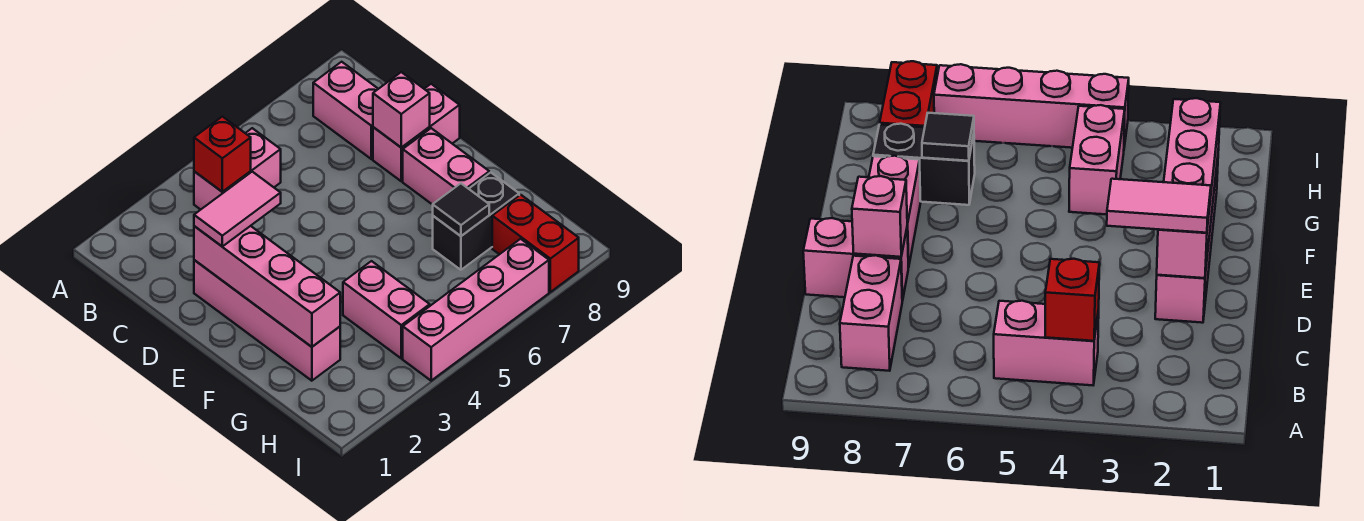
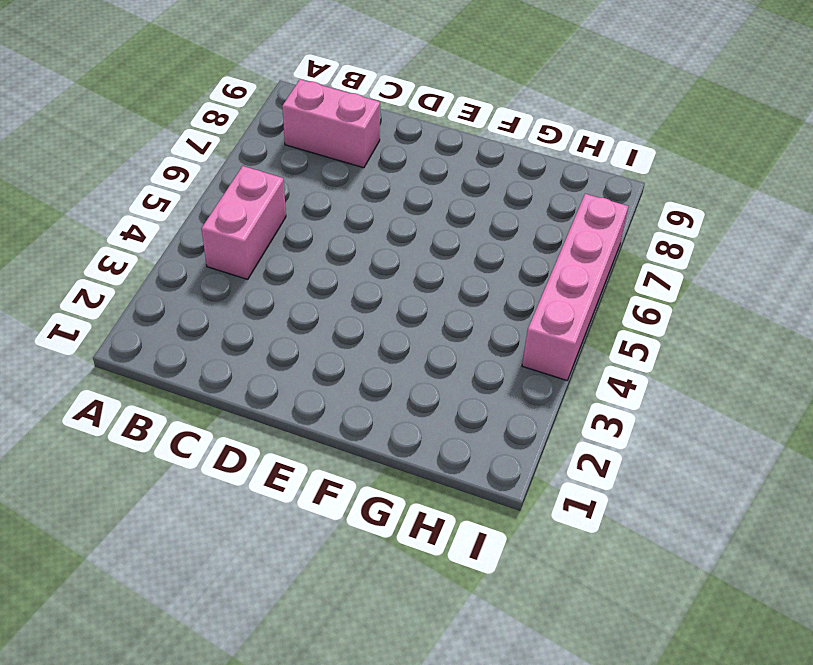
none -> pink brick D2:G2 level 1
none -> pink brick D8:D9 level 1
none -> pink brick E8:F8 level 1

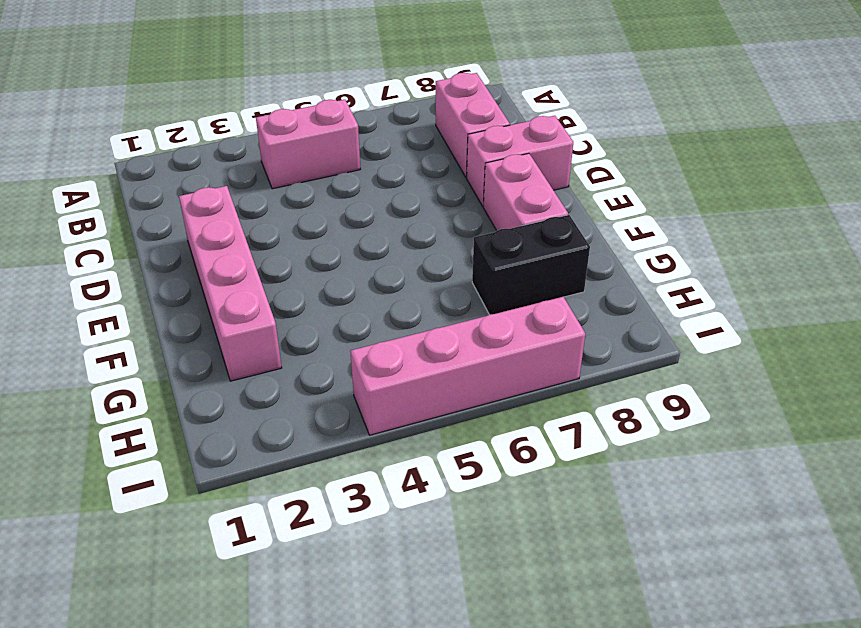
none -> pink brick G4:H4 level 1
none -> red brick H8:I8 level 1
none -> red brick B4 level 2

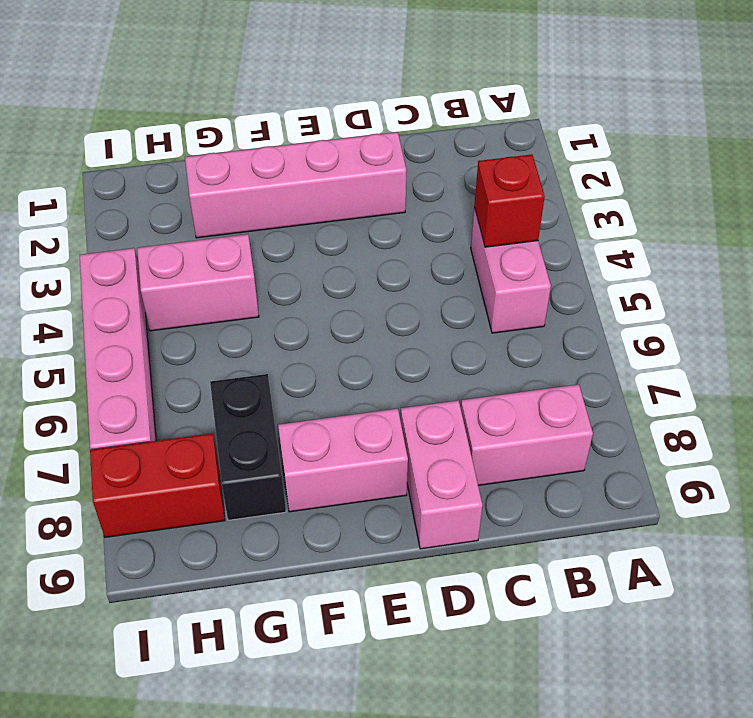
none -> pink brick D2:G2 level 2
none -> pink brick D8 level 2
none -> black tile G7 level 2

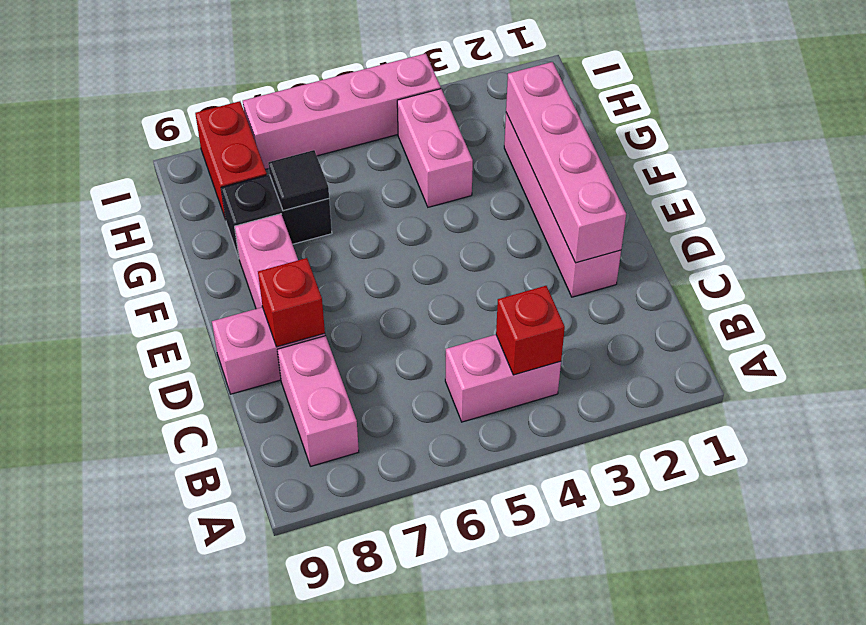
red brick D8 level 2 -> pink brick D8 level 2
none -> pink tile D2:D3 level 3

